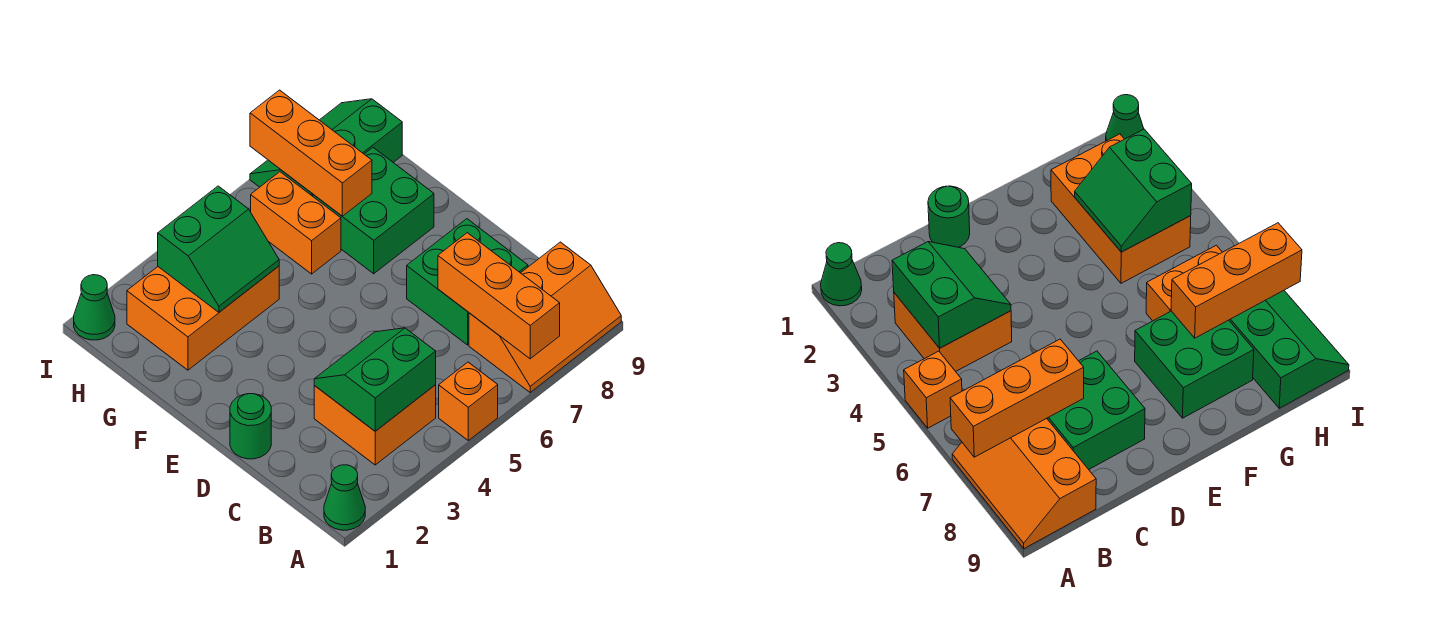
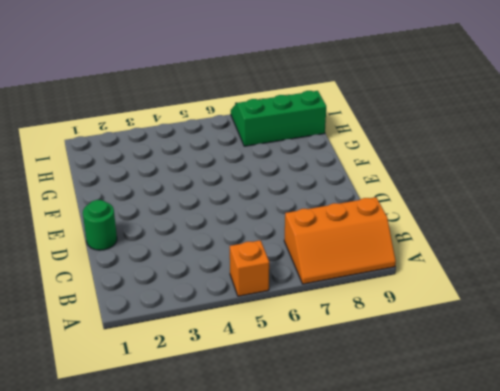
none -> green cone A1 level 1
none -> orange brick B3:C4 level 1
none -> green brick C7:D8 level 1

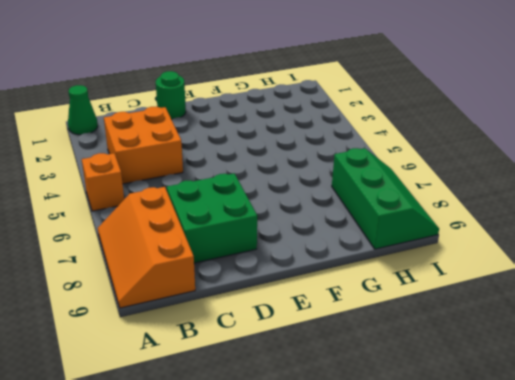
none -> green brick F7:G8 level 1
none -> orange brick G2:H4 level 1
none -> orange brick G6:H6 level 1

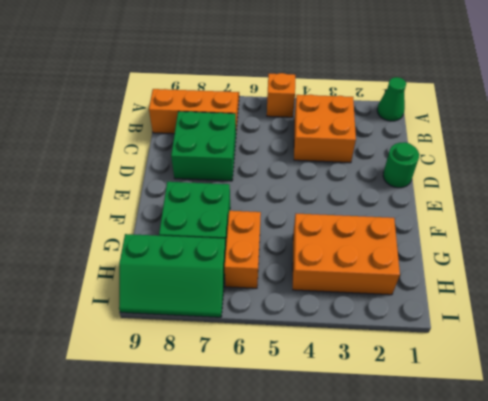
none -> green cone I1 level 1
none -> orange brick A7:C7 level 2
none -> green slope B3:C4 level 2 top B

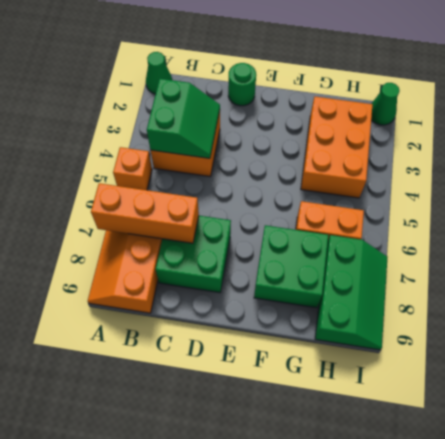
none -> green slope G3:H4 level 2 top H
none -> orange brick G7:I7 level 2

